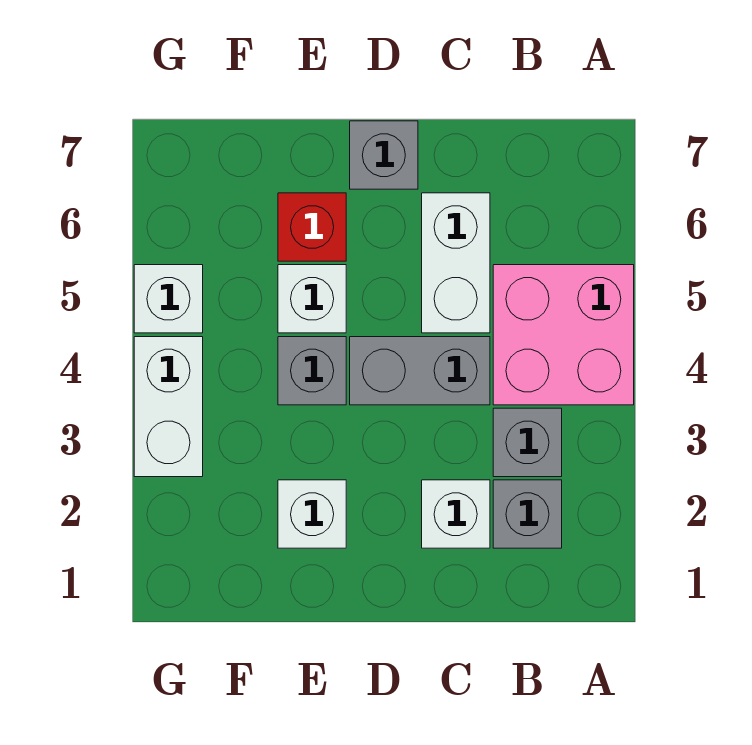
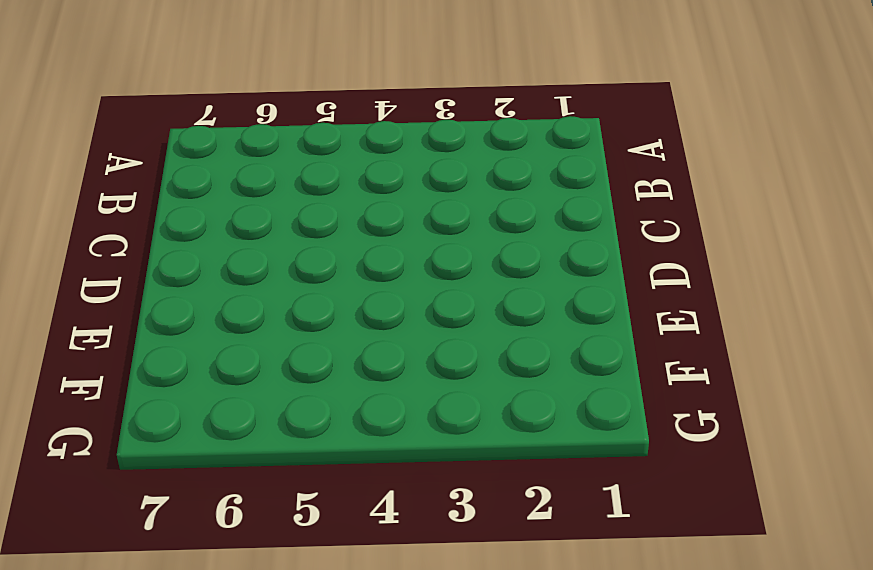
none -> pink brick A4:B5 level 1
none -> grey brick B2 level 1
none -> grey brick B3 level 1

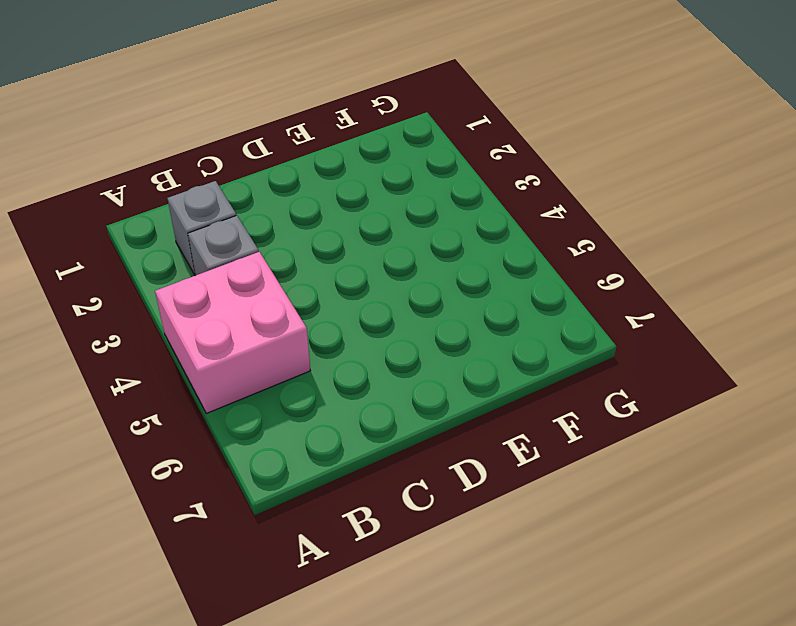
none -> white brick C2 level 1
none -> grey brick C4:D4 level 1
none -> white brick C5:C6 level 1

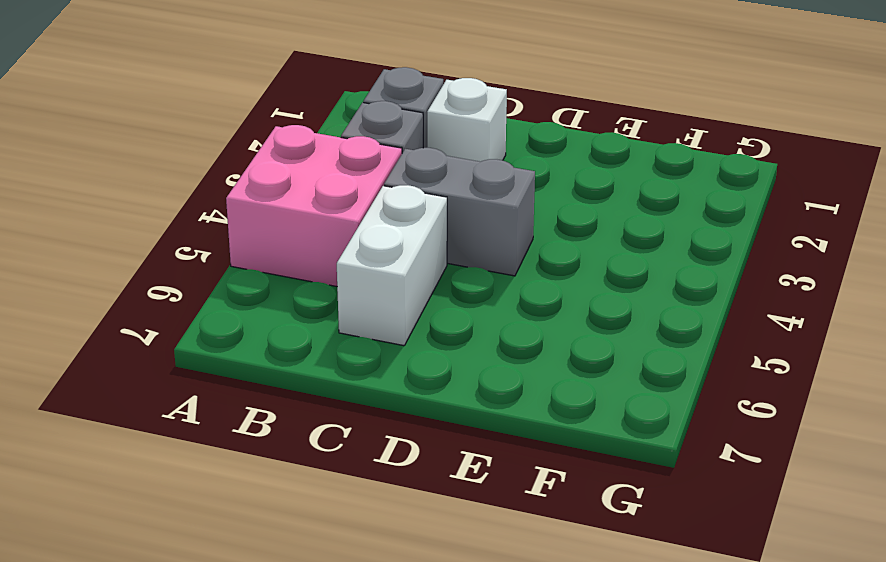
none -> grey brick D7 level 1
none -> white brick E2 level 1
none -> grey brick E4 level 1

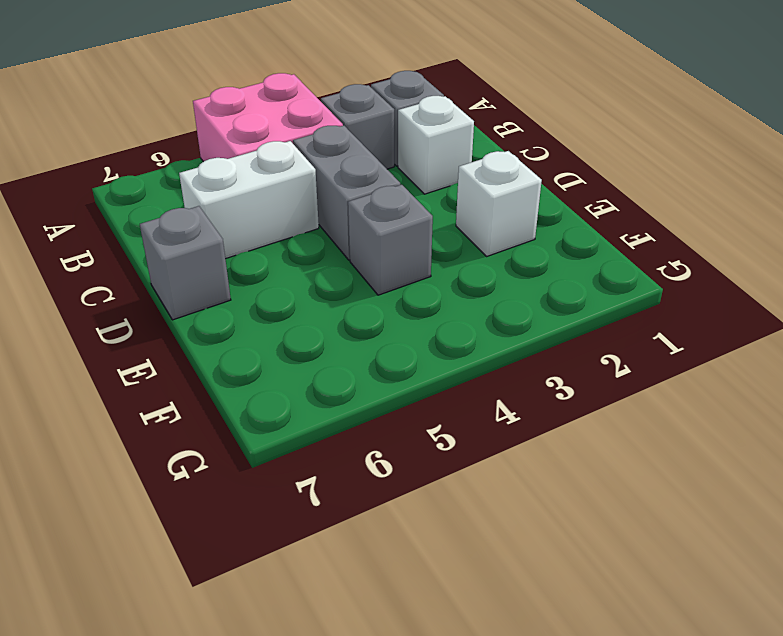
none -> white brick E5 level 1
none -> red brick E6 level 1
none -> white brick G3:G4 level 1

